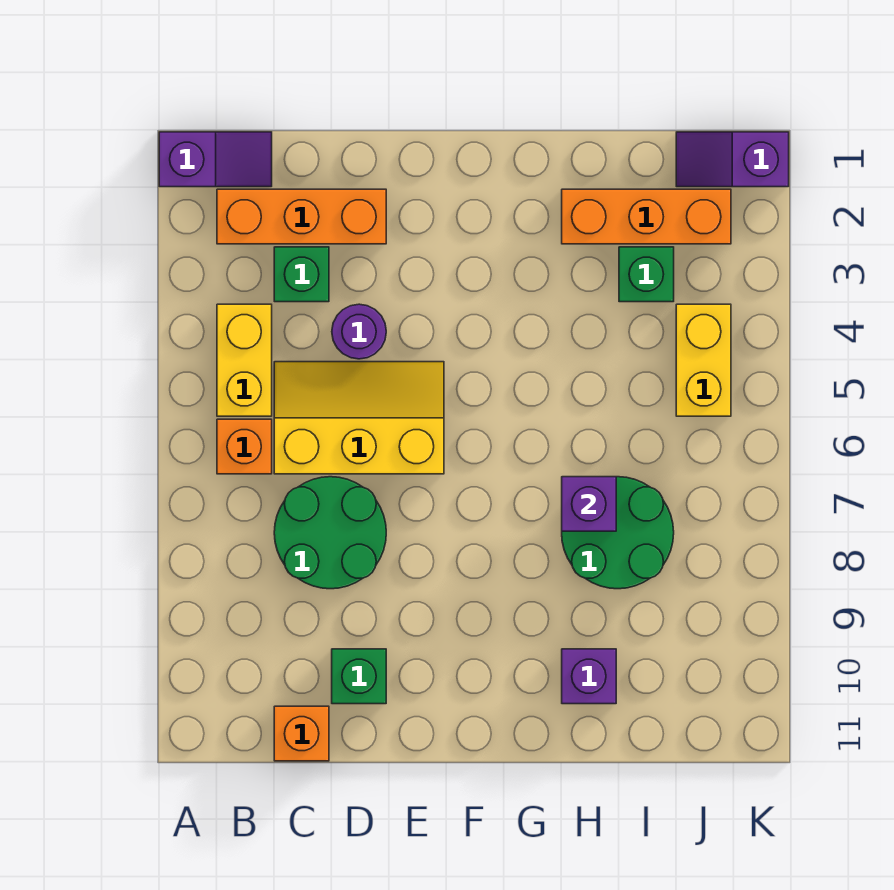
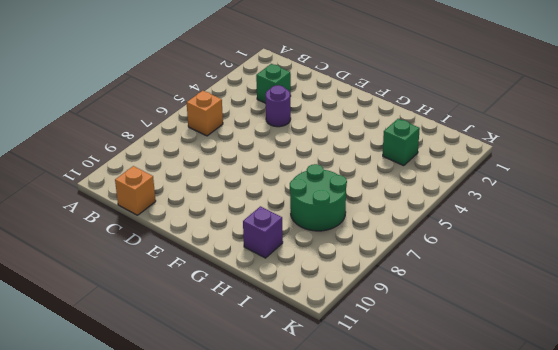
none -> purple slope A1:B1 level 1 top A
none -> orange brick B2:D2 level 1
none -> yellow brick B4:B5 level 1

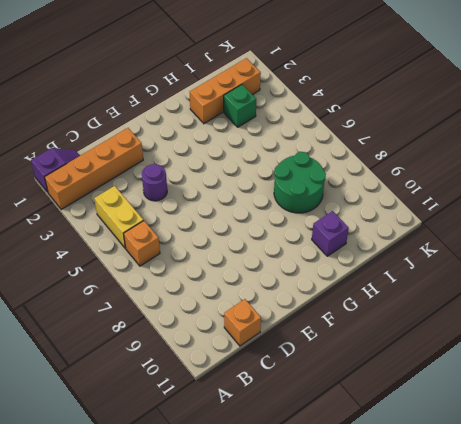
orange brick A2:D2 level 1 -> orange brick B2:D2 level 1
none -> green brick C3 level 1
none -> yellow slope C5:E6 level 1 top 6
none -> green round brick C7:D8 level 1

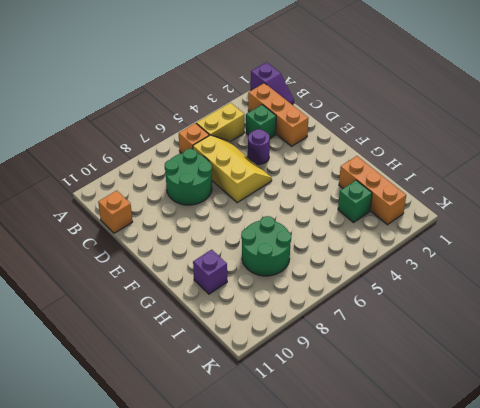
none -> green brick D10 level 1
none -> purple slope J1:K1 level 1 top K
none -> yellow brick J4:J5 level 1

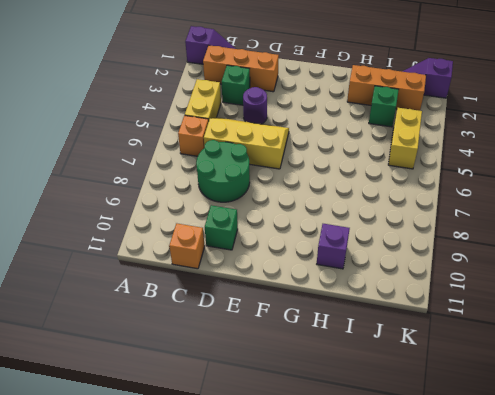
none -> green round brick H7:I8 level 1
none -> purple brick H7 level 2

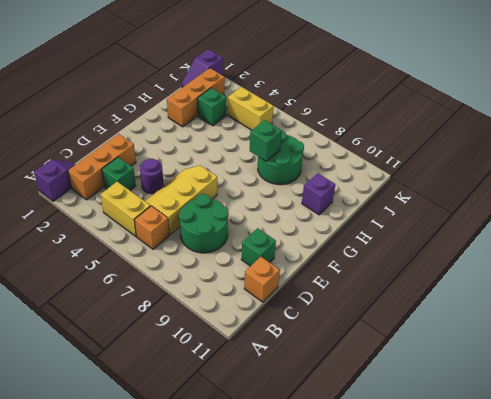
green brick H7 level 2 -> purple brick H7 level 2

